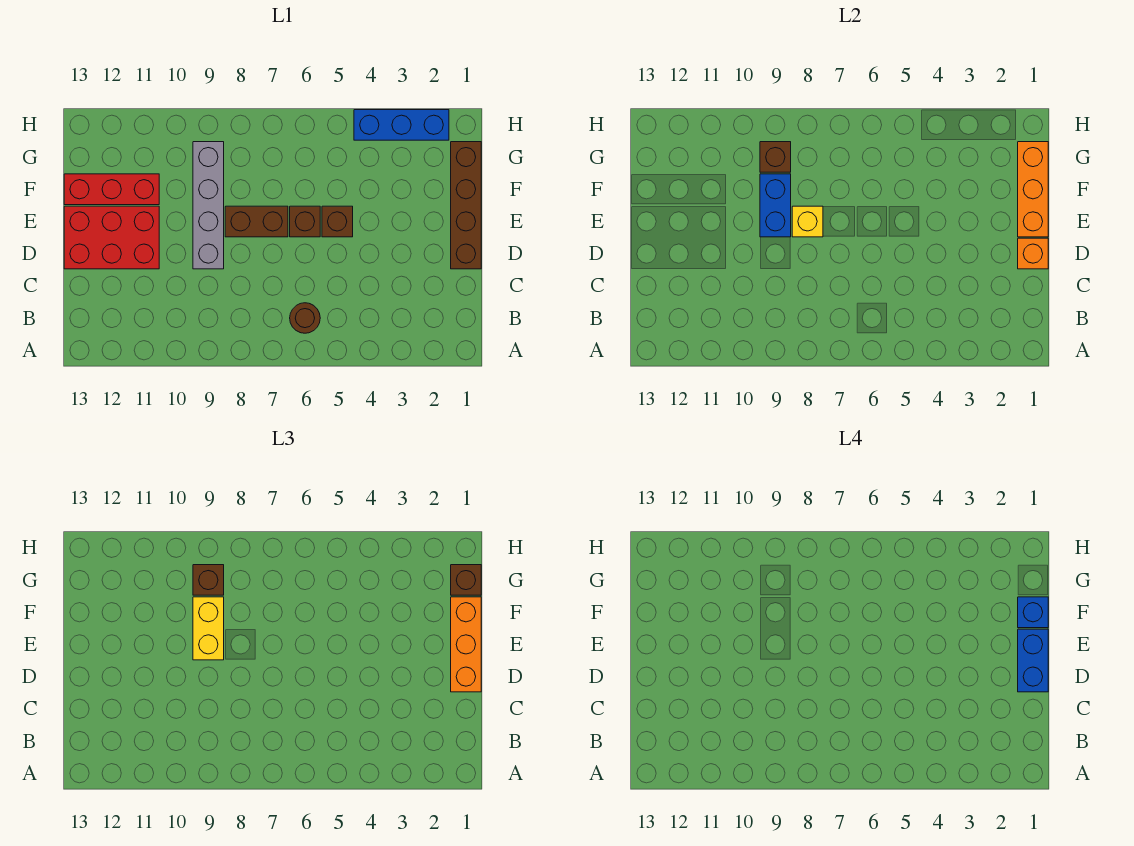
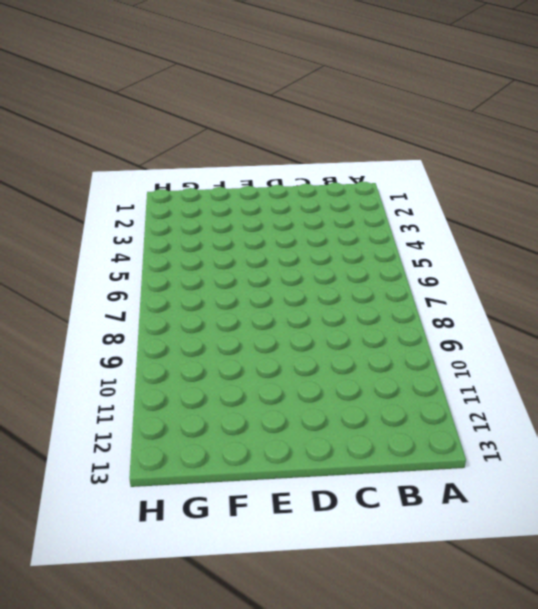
none -> brown round brick B6 level 1
none -> brown brick D1:G1 level 1
none -> grey brick D9:G9 level 1

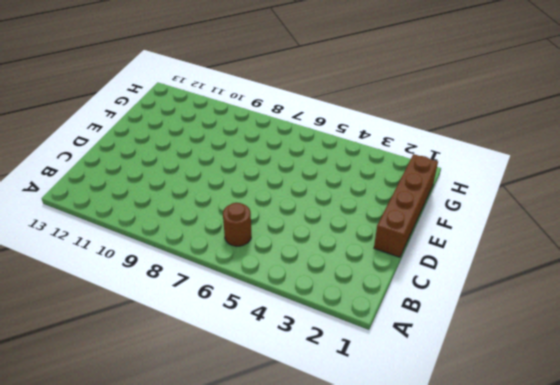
none -> grey brick D9:G9 level 1
none -> red brick D11:E13 level 1
none -> brown brick E5 level 1

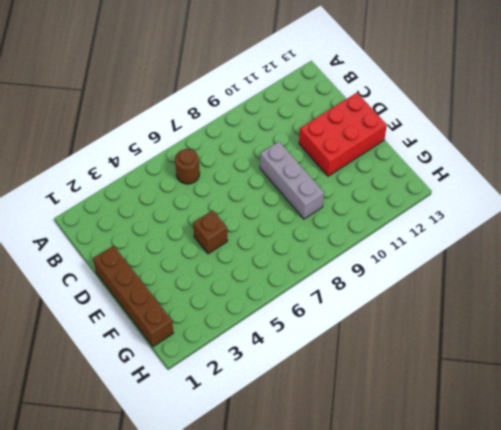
grey brick D9:F9 level 1 -> grey brick D9:G9 level 1
none -> brown brick E6 level 1
none -> brown brick E7:E8 level 1
none -> red brick F11:F13 level 1

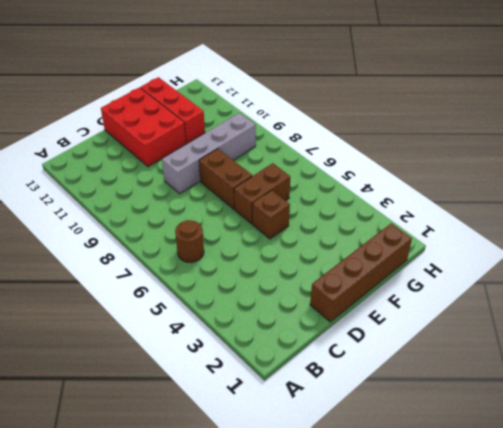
brown brick E6:F6 level 1 -> brown brick E6 level 1
none -> blue brick H2:H4 level 1
none -> orange brick D1 level 2
none -> orange brick E1:G1 level 2

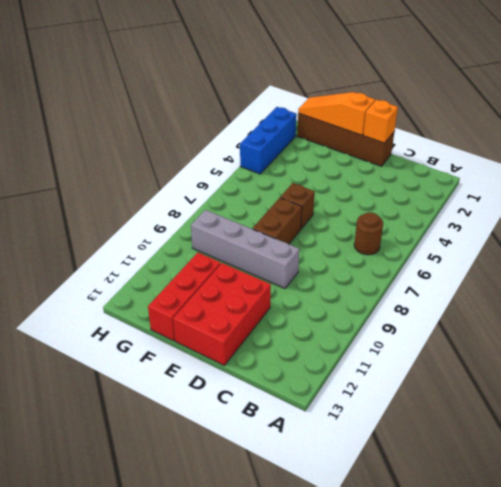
orange slope E1:G1 level 2 top E -> orange brick E1:G1 level 2
none -> brown brick E5 level 1
none -> yellow brick E8 level 2
none -> blue brick E9:F9 level 2

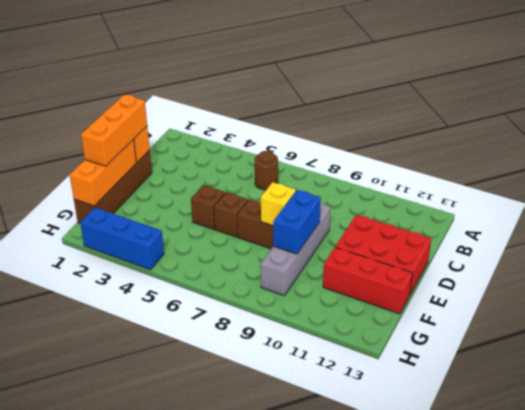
none -> brown brick G9 level 2
none -> yellow brick E9:F9 level 3
none -> brown brick G1 level 3

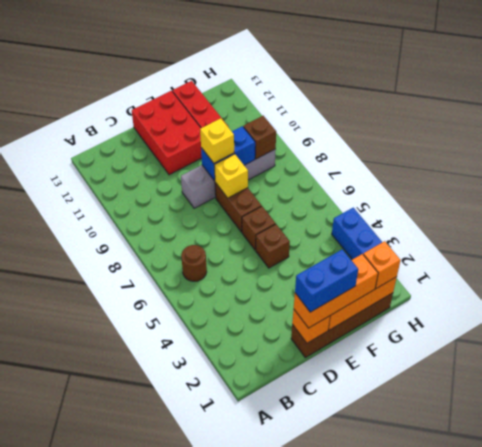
yellow brick E9 level 3 -> yellow brick E9:F9 level 3
orange brick G1 level 3 -> brown brick G1 level 3
none -> brown brick G9 level 3
none -> blue brick F1 level 4

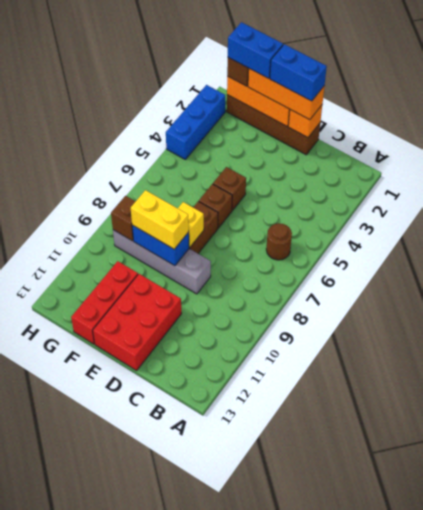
blue brick F1:G1 level 4 -> blue brick F1 level 4
none -> brown brick G9 level 3

